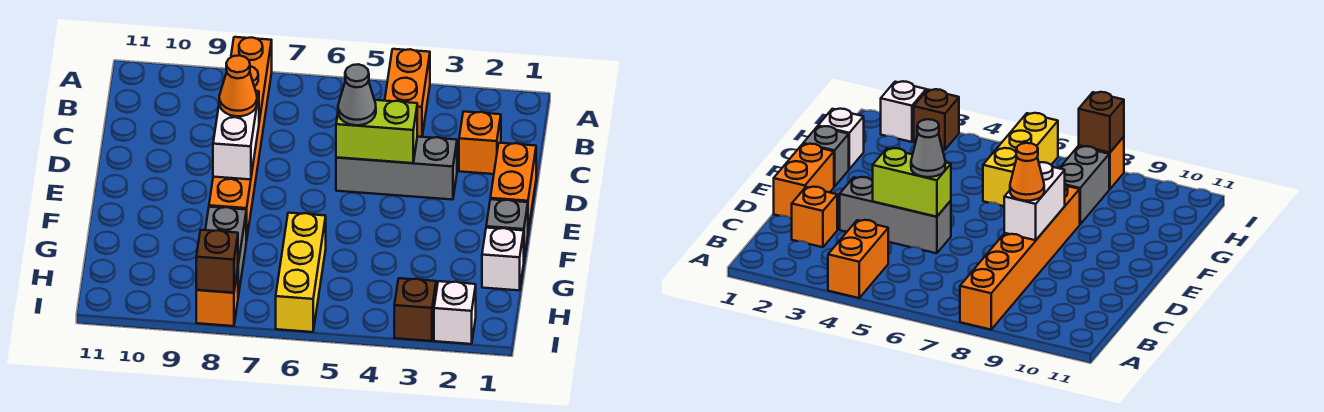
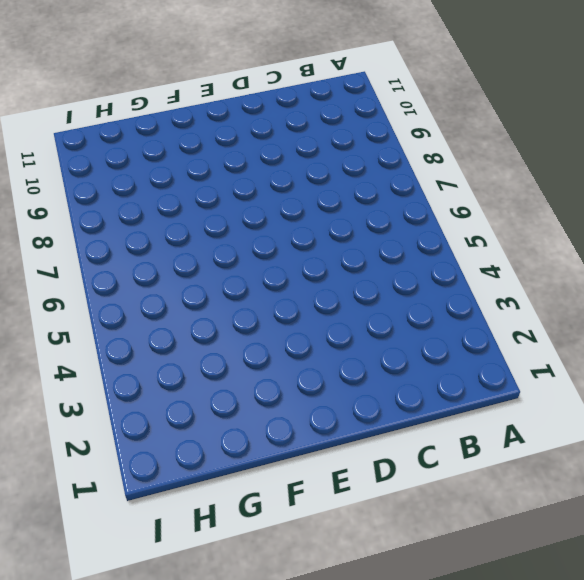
none -> orange brick A4:B4 level 1
none -> orange brick A8:F8 level 1
none -> orange brick C2 level 1

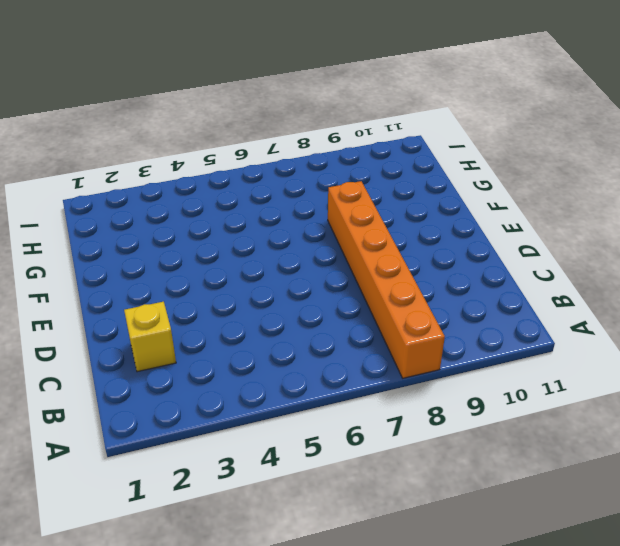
yellow brick C2 level 1 -> orange brick C2 level 1
none -> orange brick A4:B4 level 1
none -> orange brick D1:E1 level 1
none -> grey brick D3:D5 level 1

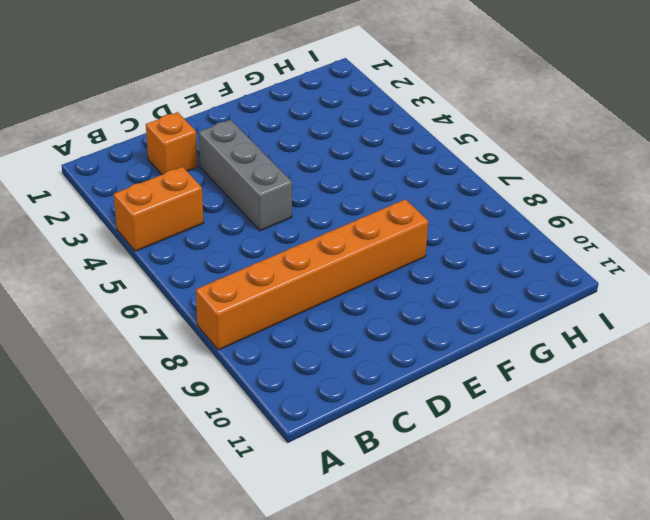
none -> orange brick D1:E1 level 1
none -> grey brick F1 level 1
none -> white brick G1 level 1

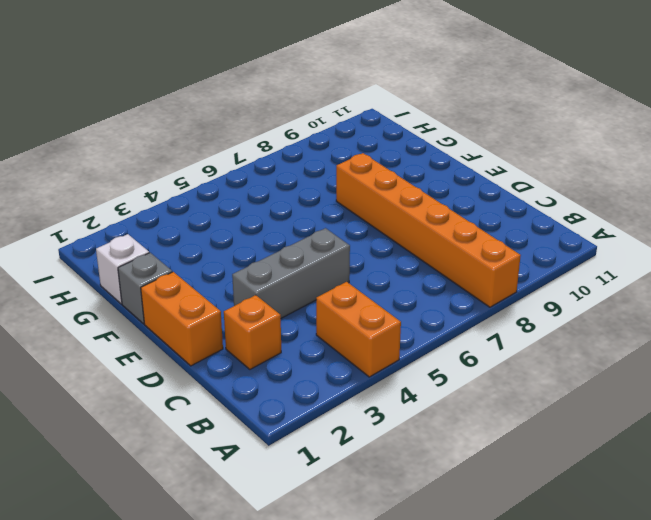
none -> yellow brick G6:I6 level 1
none -> grey brick G8:H8 level 1
none -> white brick I2 level 1

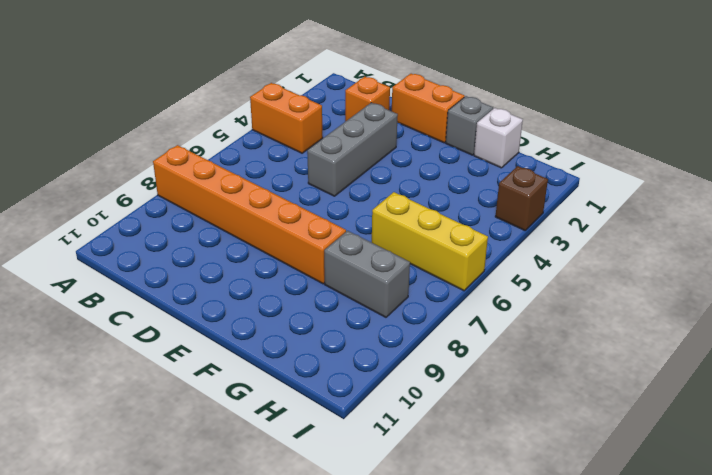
none -> white brick I2 level 1
none -> orange brick I8 level 1
none -> lime brick D4:D5 level 2

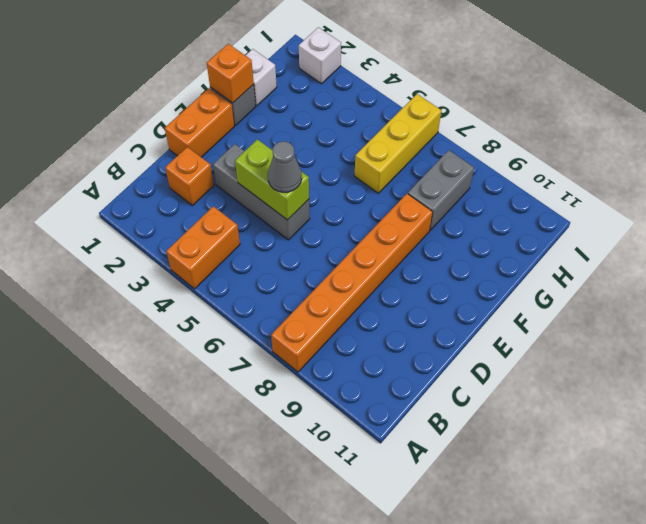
orange brick F1 level 2 -> orange brick I8 level 1
none -> brown brick I3 level 1
none -> white brick D8:E8 level 2
none -> brown brick I8 level 2

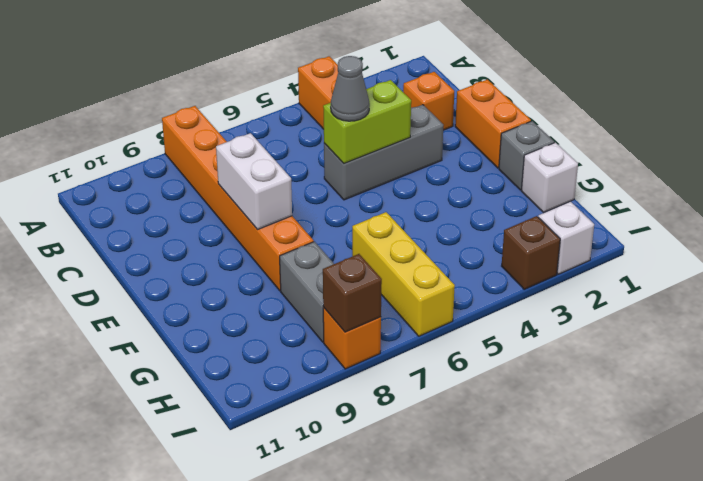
none -> orange cone D8 level 3

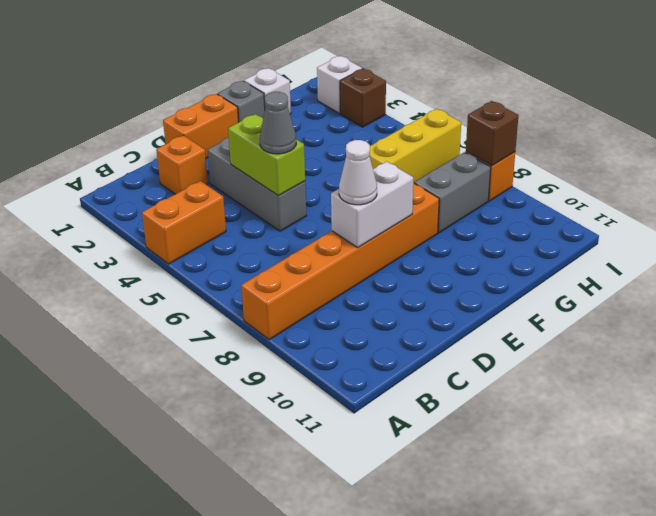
white cone D8 level 3 -> orange cone D8 level 3

